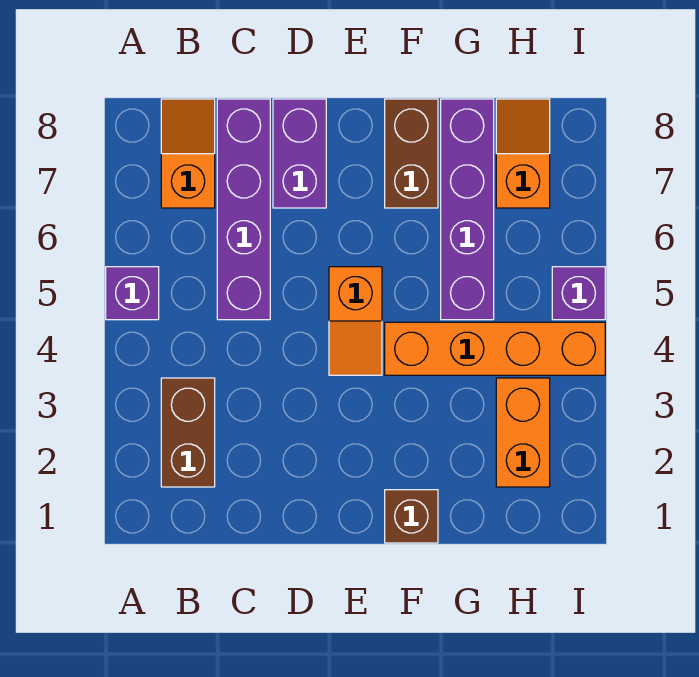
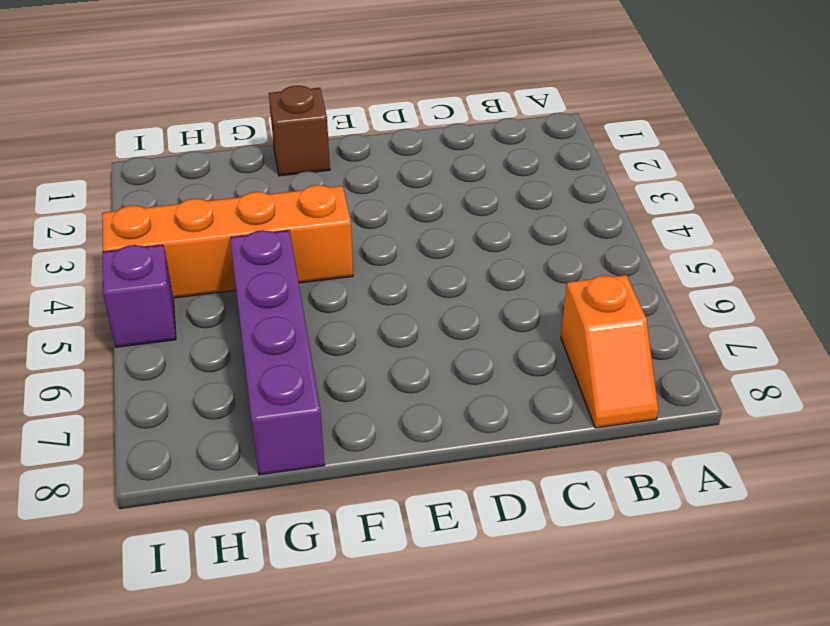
none -> purple brick A5 level 1
none -> brown brick B2:B3 level 1
none -> purple brick C5:C8 level 1

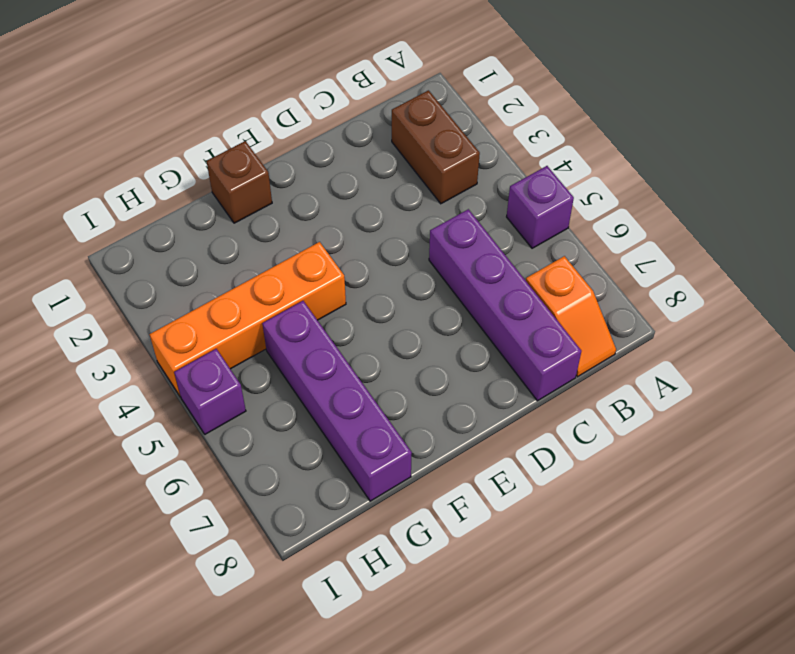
none -> purple brick D7:D8 level 1
none -> orange slope E4:E5 level 1 top 5
none -> brown brick F7:F8 level 1

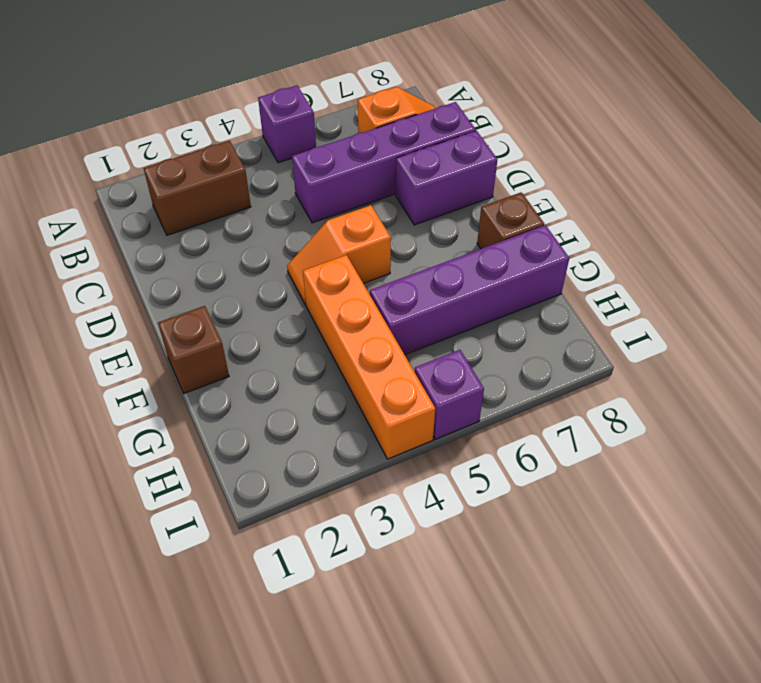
brown brick F8 level 1 -> brown brick F7:F8 level 1
none -> orange brick H2:H3 level 1
none -> orange slope H7:H8 level 1 top 7

